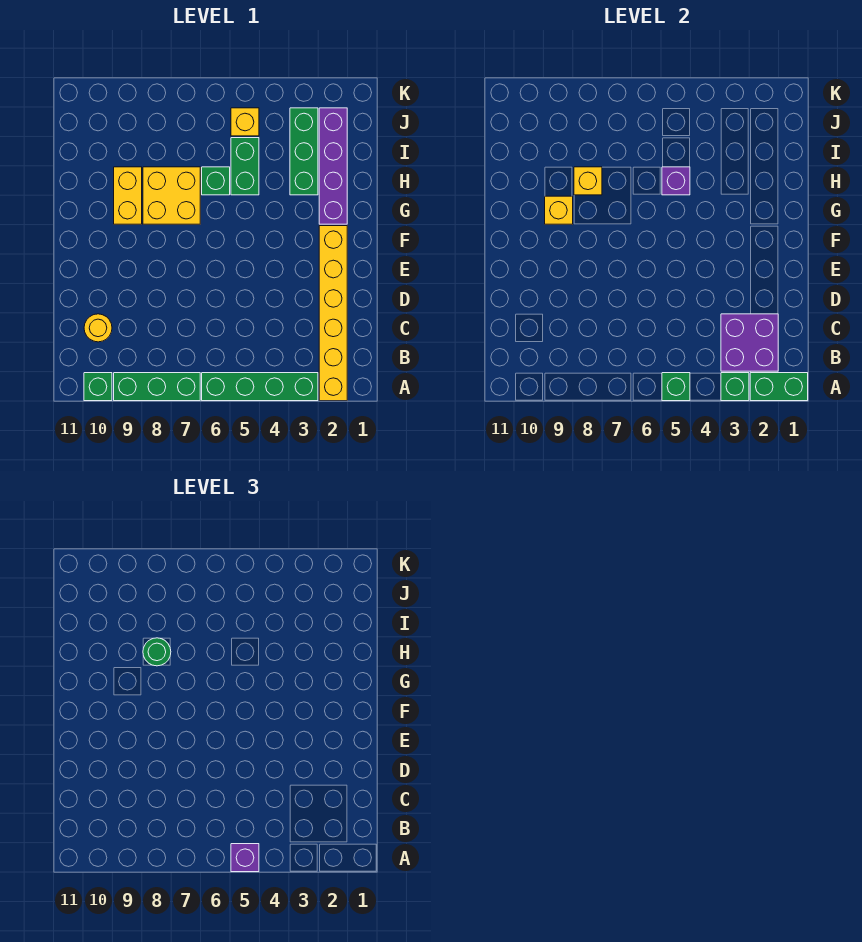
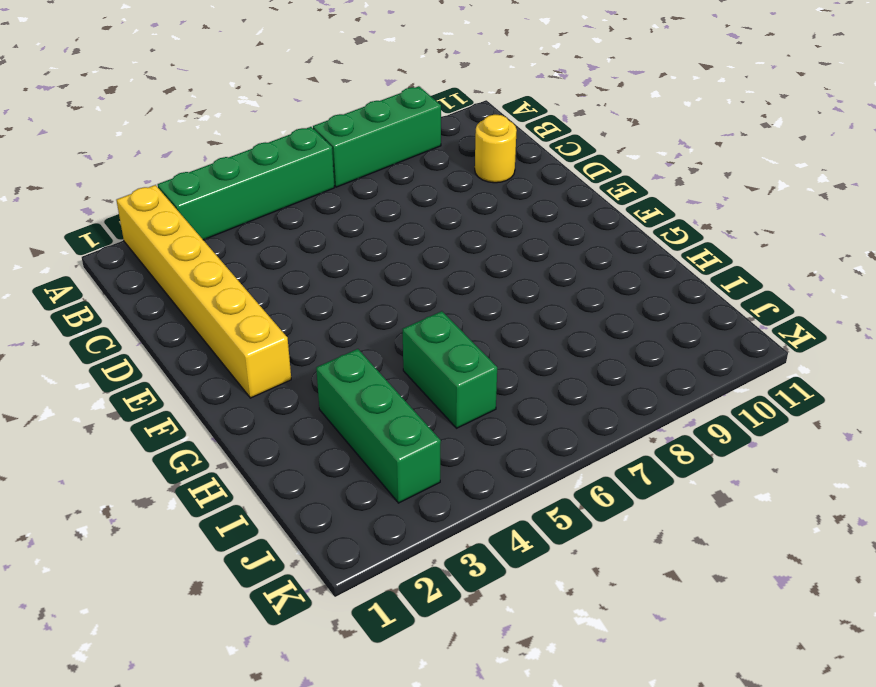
none -> green brick A10 level 1
none -> purple brick G2:J2 level 1
none -> yellow brick G7:H8 level 1

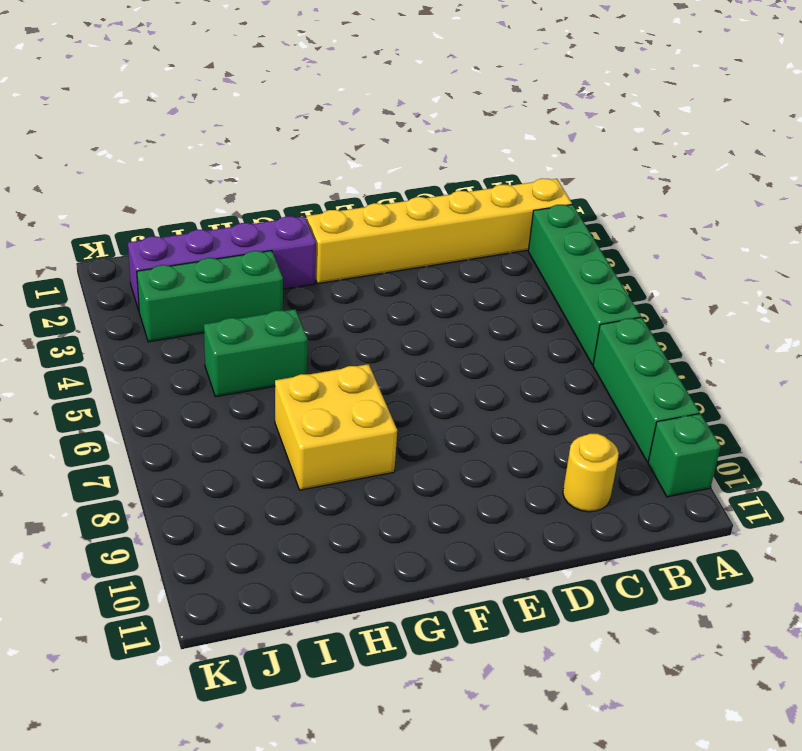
none -> yellow brick G9:H9 level 1
none -> green brick H6 level 1
none -> yellow brick J5 level 1

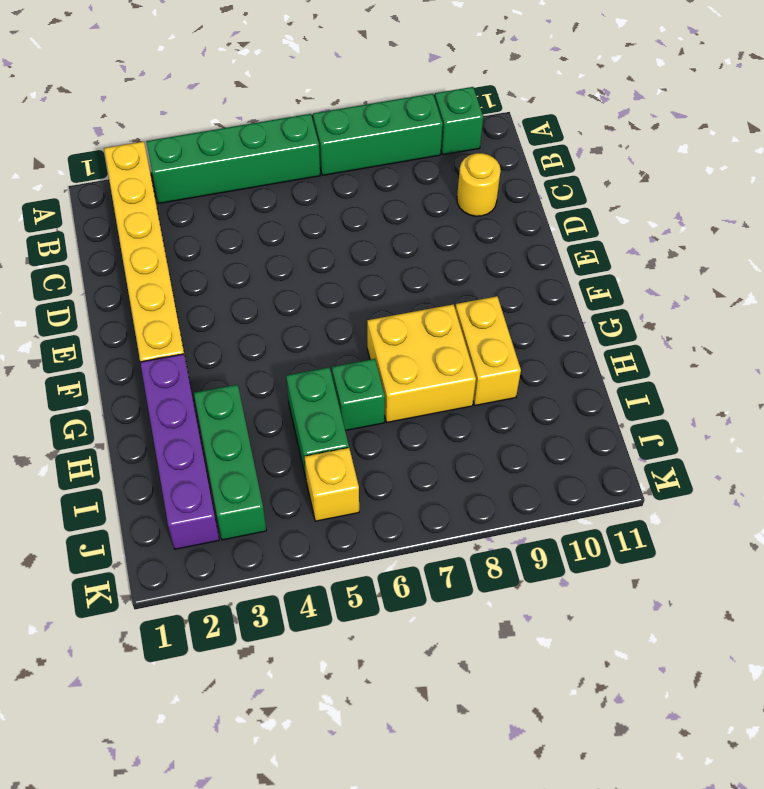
none -> green brick A1:A2 level 2
none -> green brick A3 level 2
none -> green brick A5 level 2

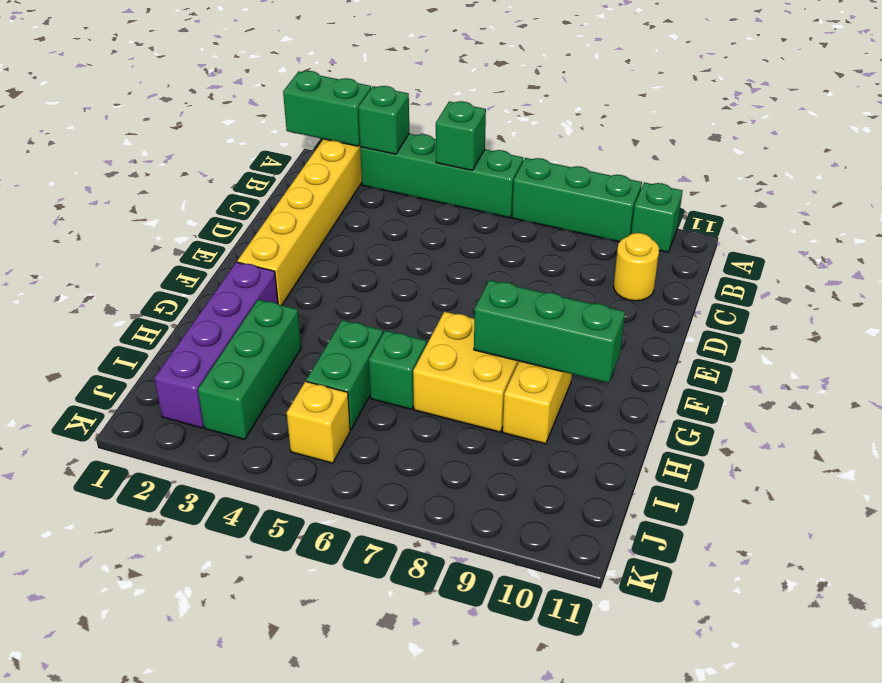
green brick G8:G10 level 2 -> yellow brick G9 level 2
none -> purple brick B2:C3 level 2
none -> purple brick H5 level 2
none -> yellow brick H8 level 2

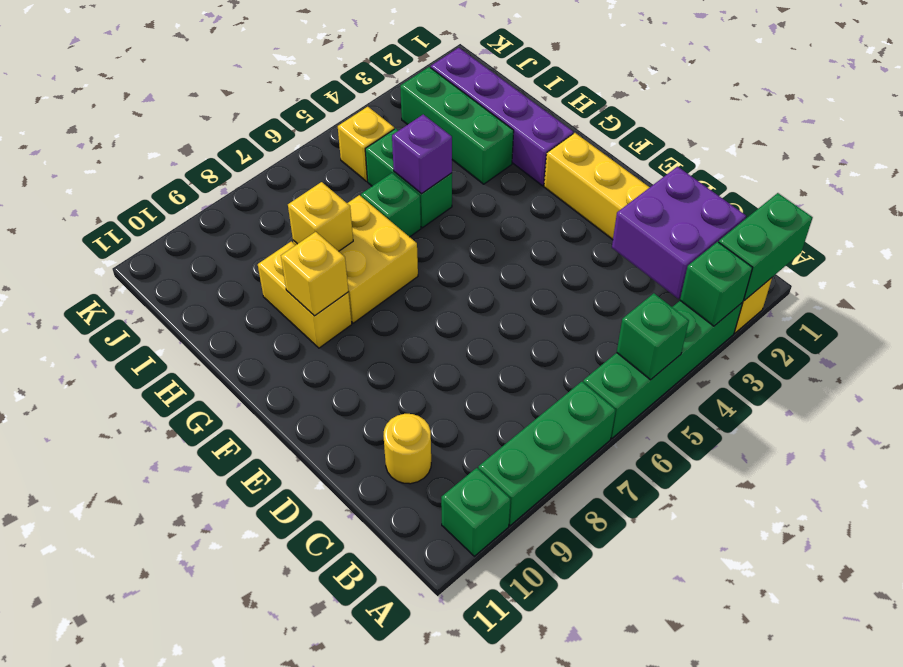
none -> purple brick A5 level 3
none -> green round brick H8 level 3

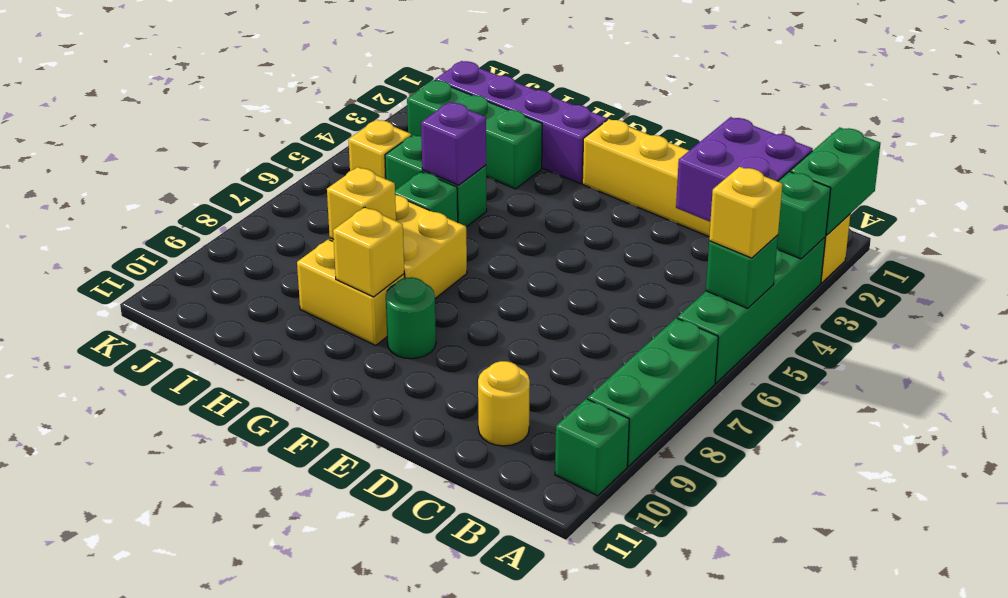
yellow brick A5 level 3 -> purple brick A5 level 3
green round brick F9 level 1 -> green round brick H8 level 3

